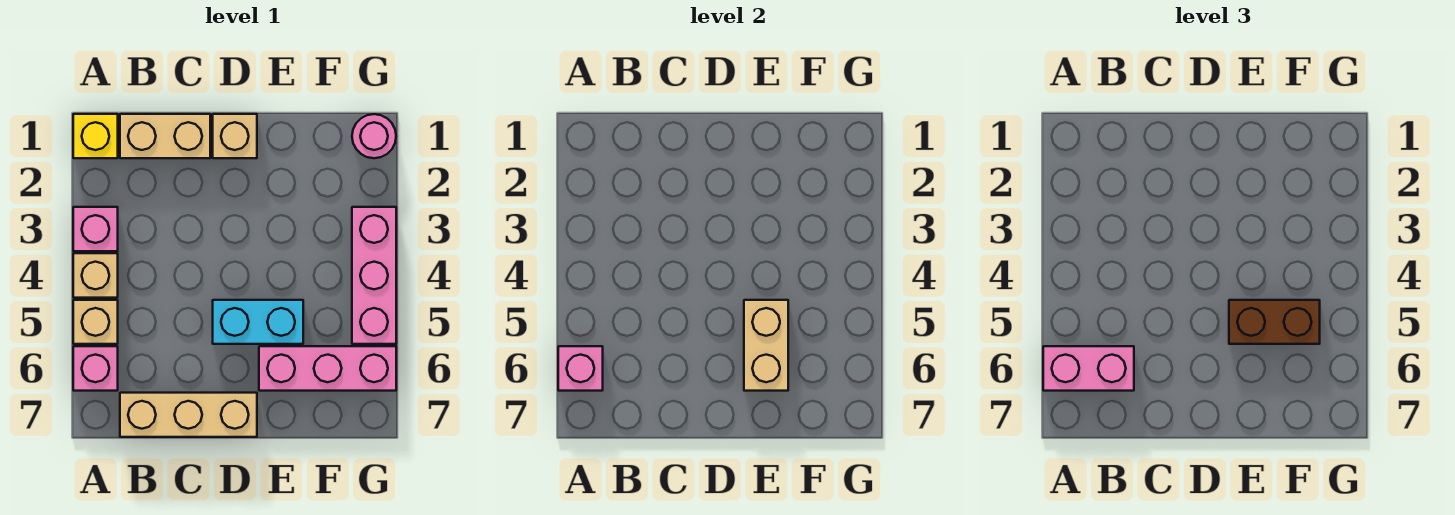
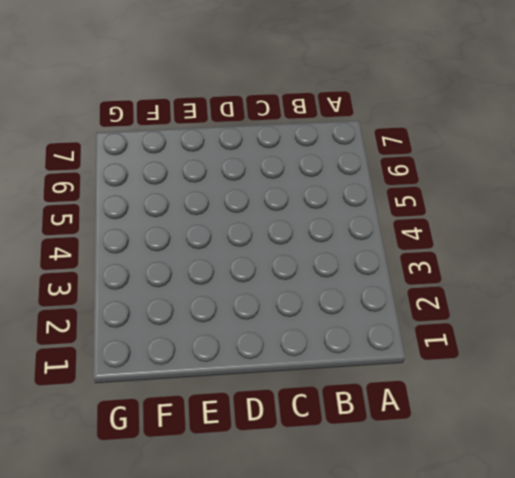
none -> yellow brick A1 level 1
none -> pink brick A3 level 1
none -> tan brick A4 level 1

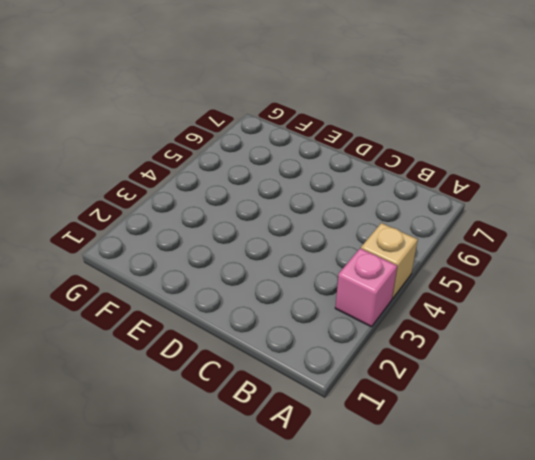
none -> yellow brick A1 level 1
none -> tan brick A5 level 1
none -> pink brick A6 level 1

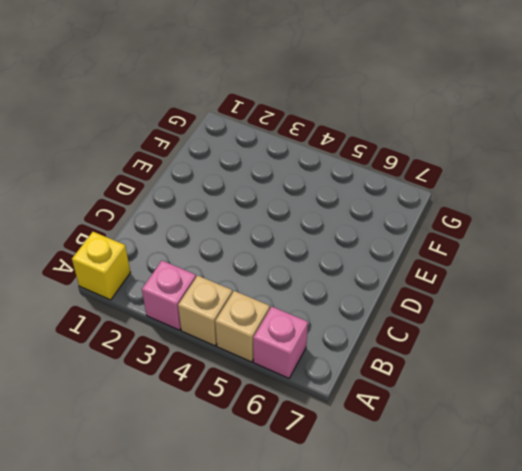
none -> tan brick B1:C1 level 1
none -> tan brick B7:D7 level 1
none -> tan brick D1 level 1

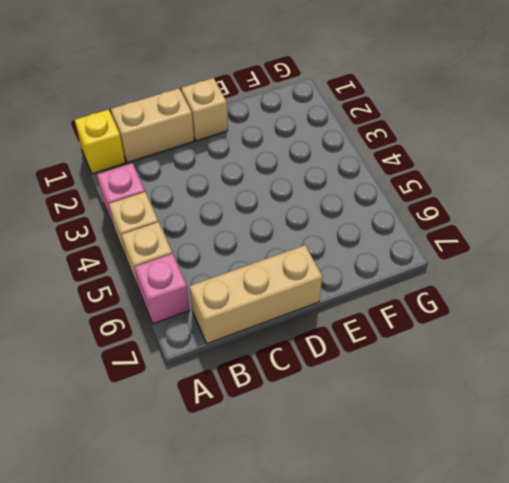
none -> cyan brick D5:E5 level 1
none -> pink brick E6:G6 level 1
none -> pink round brick G1 level 1

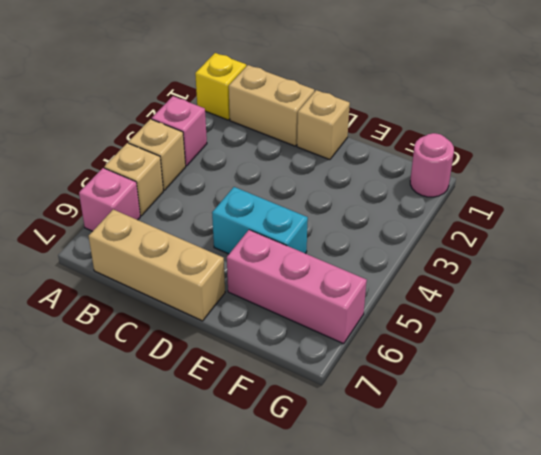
none -> pink brick G3:G5 level 1
none -> pink brick A6 level 2
none -> tan brick E5:E6 level 2

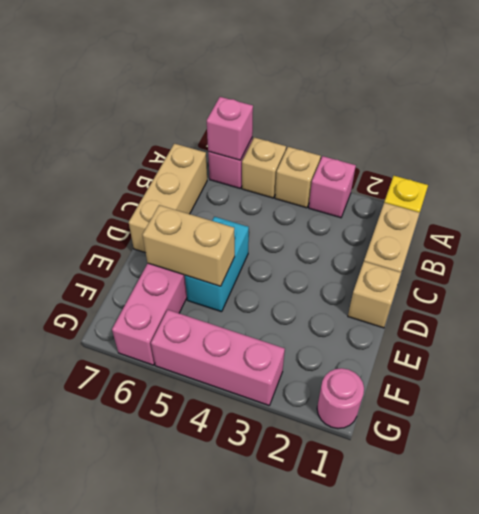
none -> pink brick A6:B6 level 3
none -> brown brick E5:F5 level 3

